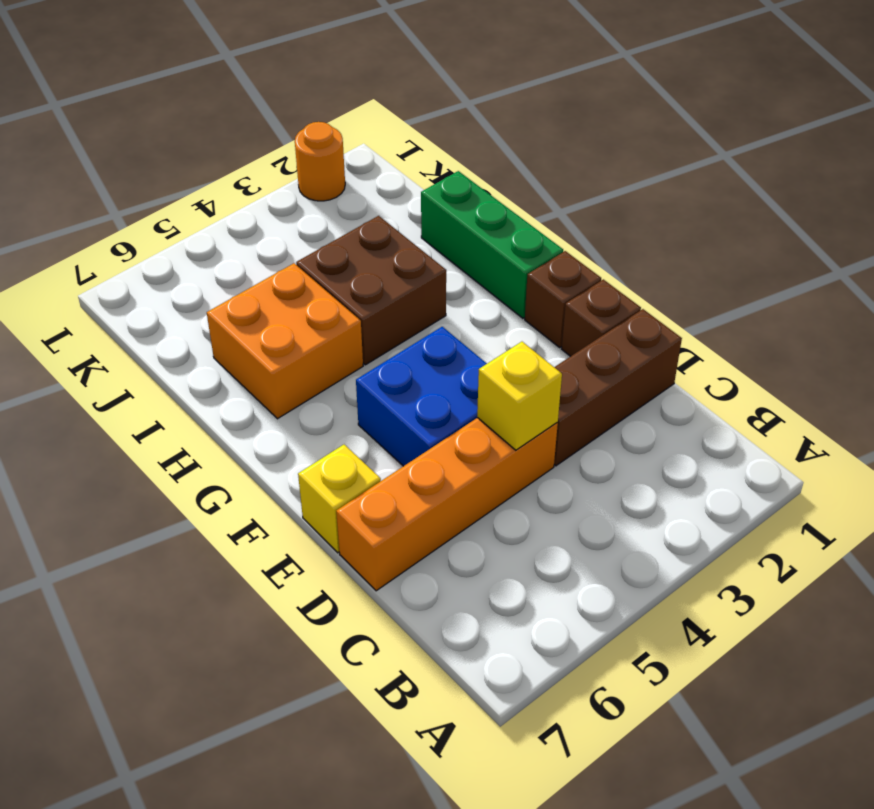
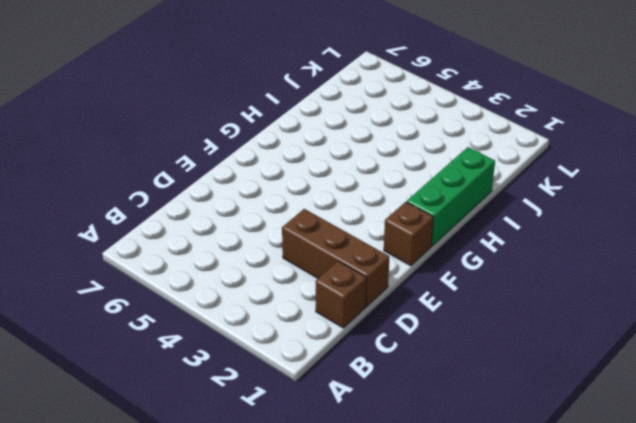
brown brick C1 level 1 -> brown brick E1 level 1
none -> orange brick D4:D7 level 1
none -> blue brick E4:F5 level 1

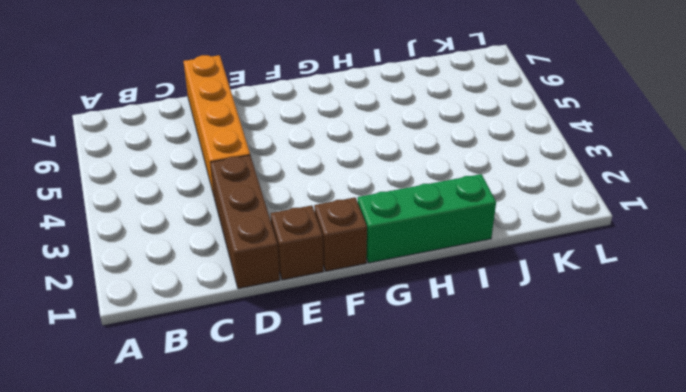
none -> blue brick E4:F5 level 1
none -> yellow brick E7 level 1

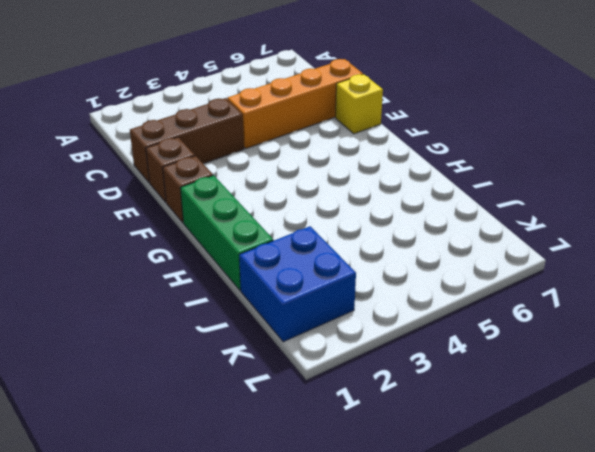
blue brick J1:K2 level 1 -> blue brick E4:F5 level 1
none -> brown brick H3:I4 level 1
none -> orange brick H5:I6 level 1

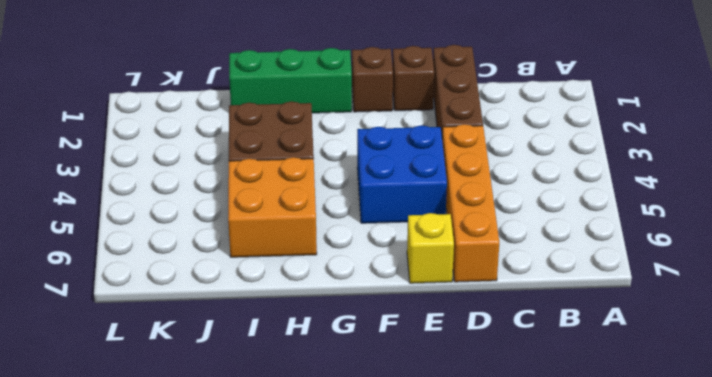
none -> orange round brick L2 level 1
none -> yellow brick D4 level 2

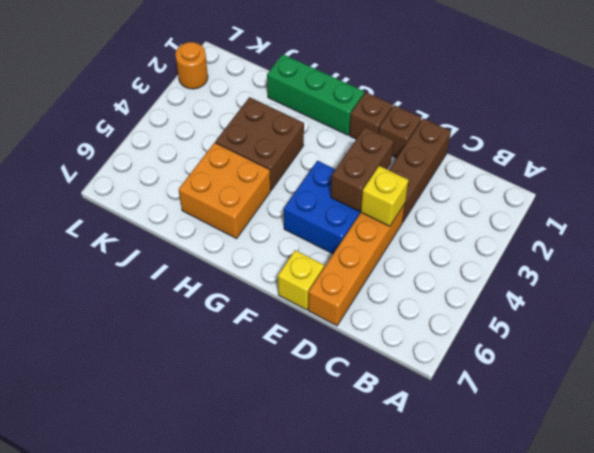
brown brick E3:E4 level 2 -> none

